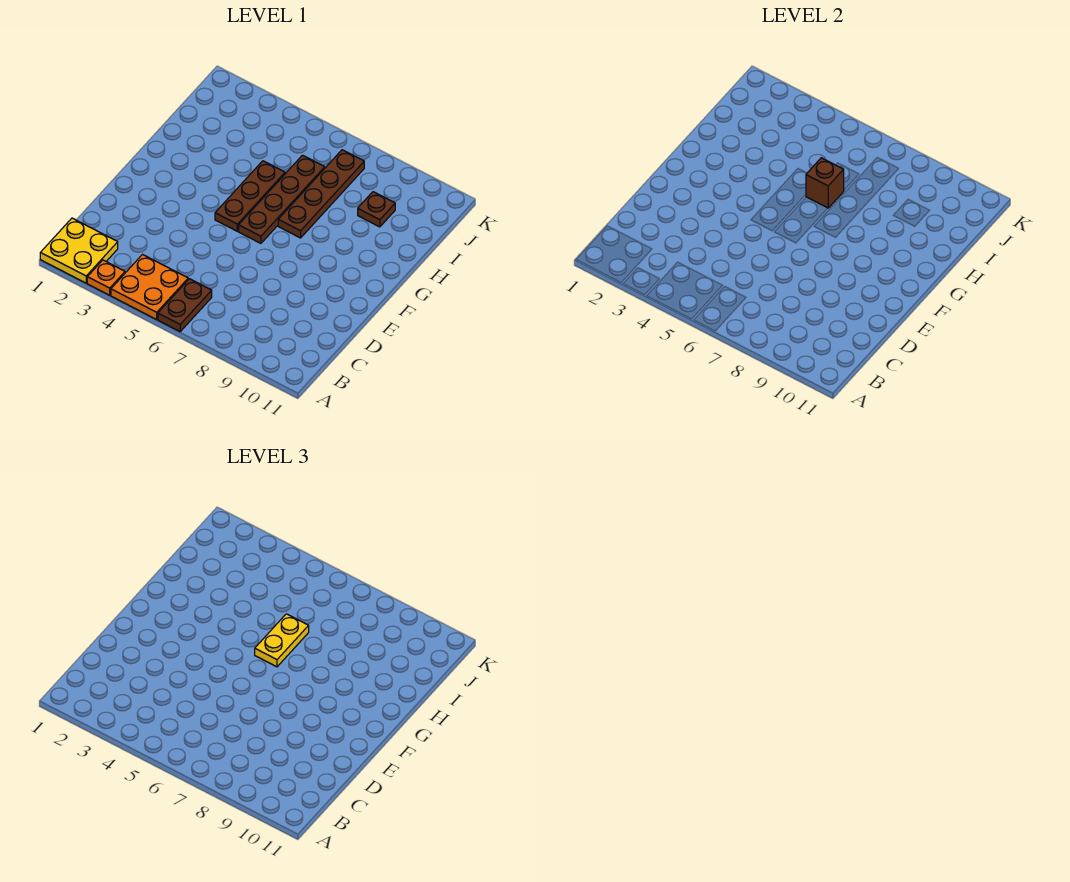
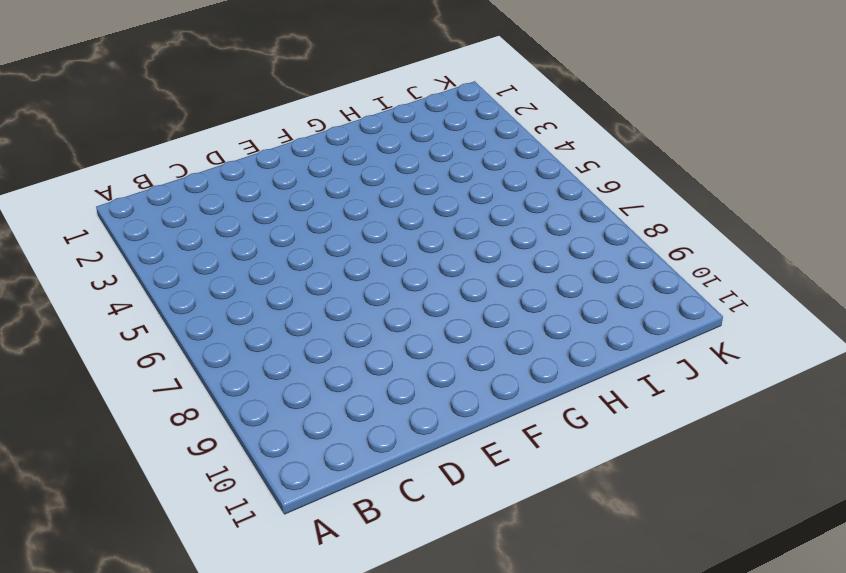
none -> yellow plate A1:B2 level 1
none -> orange plate A3 level 1

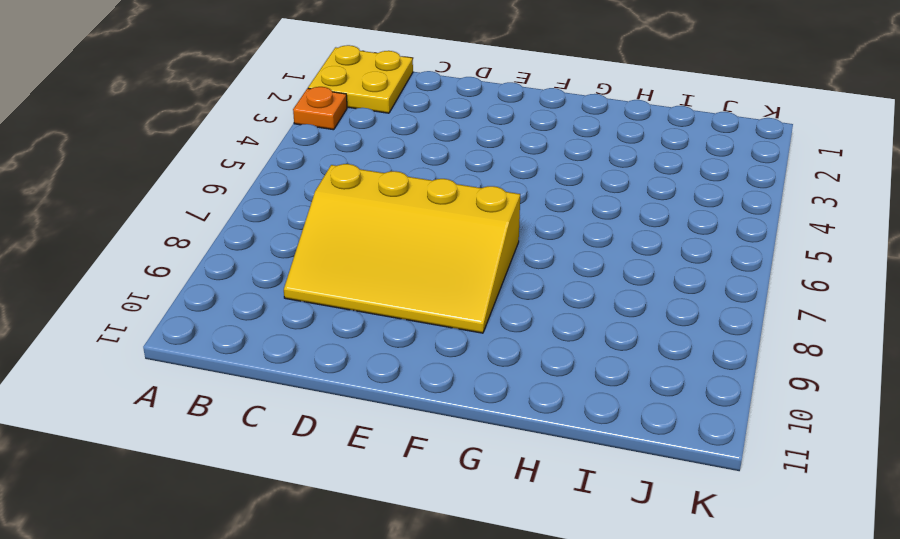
yellow slope C7:F9 level 1 top 7 -> none
none -> orange plate A4:B5 level 1
none -> brown plate A6:B6 level 1

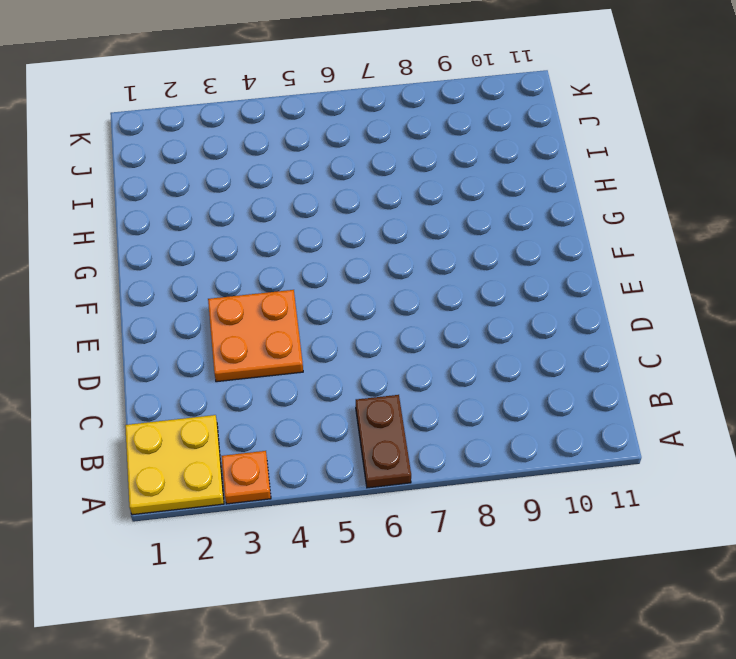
orange plate D3:E4 level 1 -> orange plate A4:B5 level 1
none -> brown plate F5:H5 level 1
none -> brown plate F6:I6 level 1

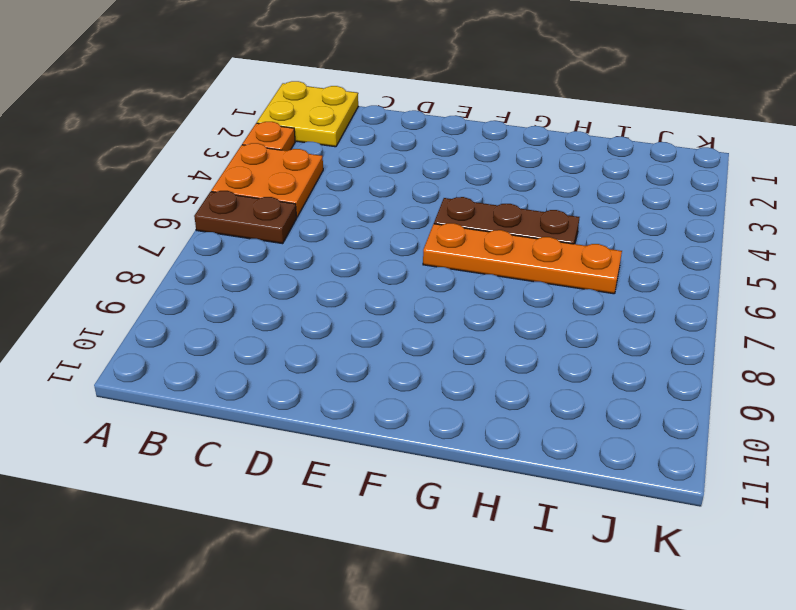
orange plate F6:I6 level 1 -> brown plate F6:I6 level 1
none -> brown plate G7:J7 level 1
none -> brown plate I9 level 1

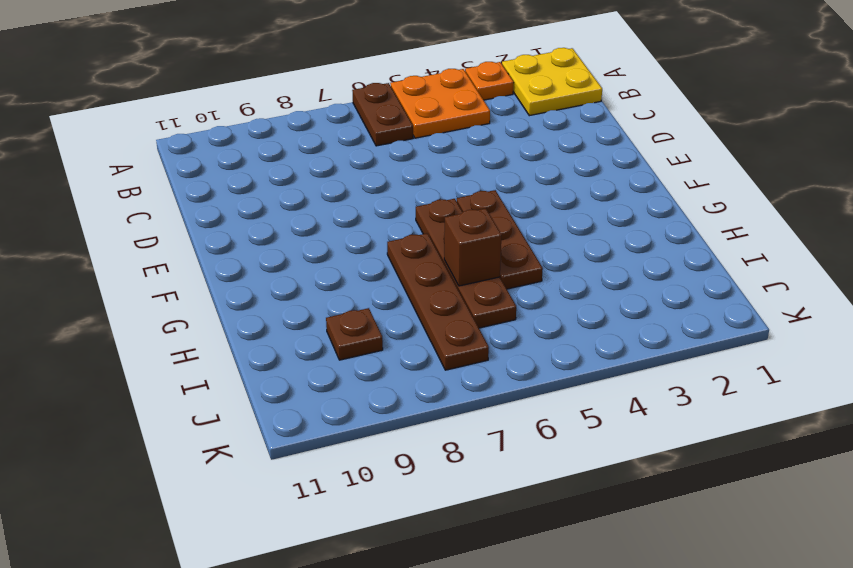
none -> yellow plate G6:H6 level 3

